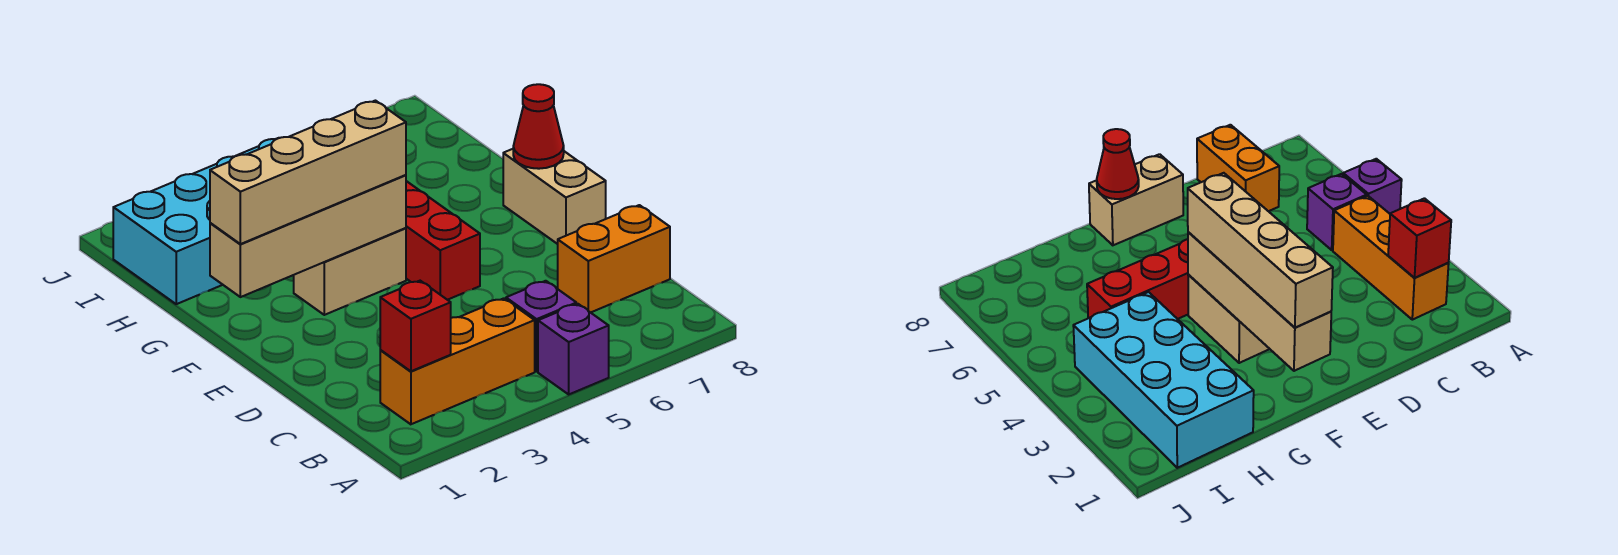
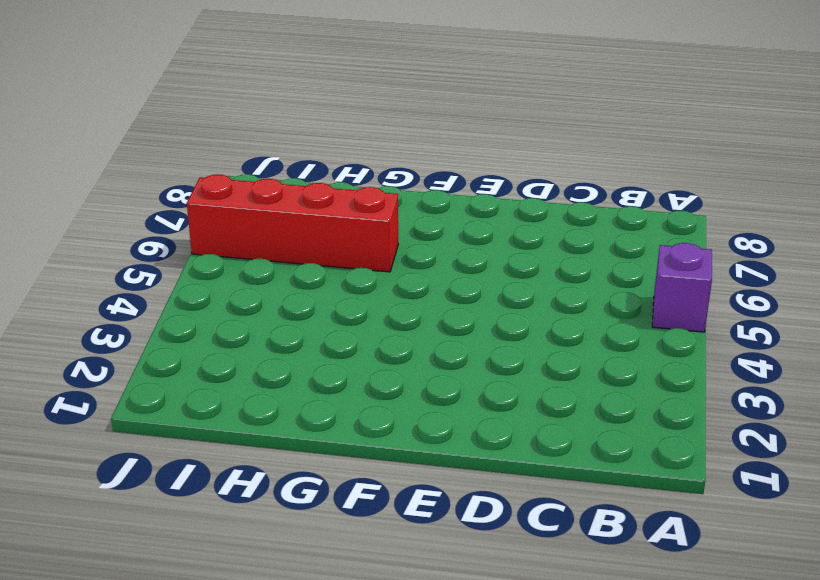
red brick G6:J6 level 1 -> red brick E5:H5 level 1
none -> orange brick B2:B4 level 1
none -> purple brick B5 level 1
none -> orange brick C7:C8 level 1

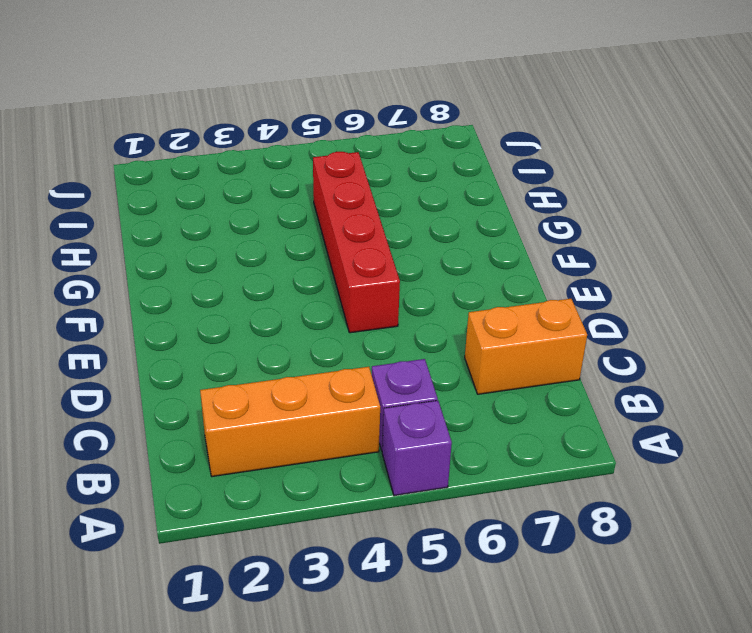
none -> tan brick E8:F8 level 1
none -> tan brick F3:F4 level 1
none -> cyan brick H1:I4 level 1

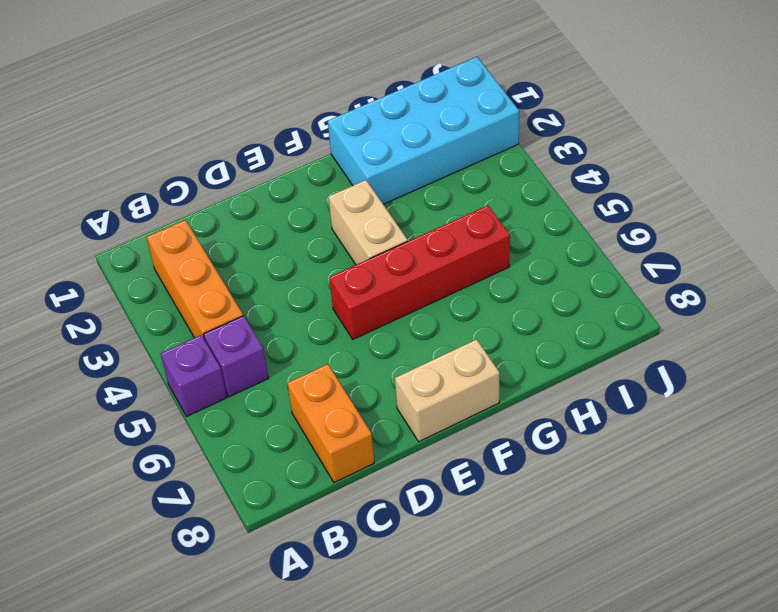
cyan brick G1:J2 level 1 -> cyan brick H1:I4 level 1
none -> red brick B2 level 2
none -> tan brick F1:F4 level 2
none -> red cone F8 level 2

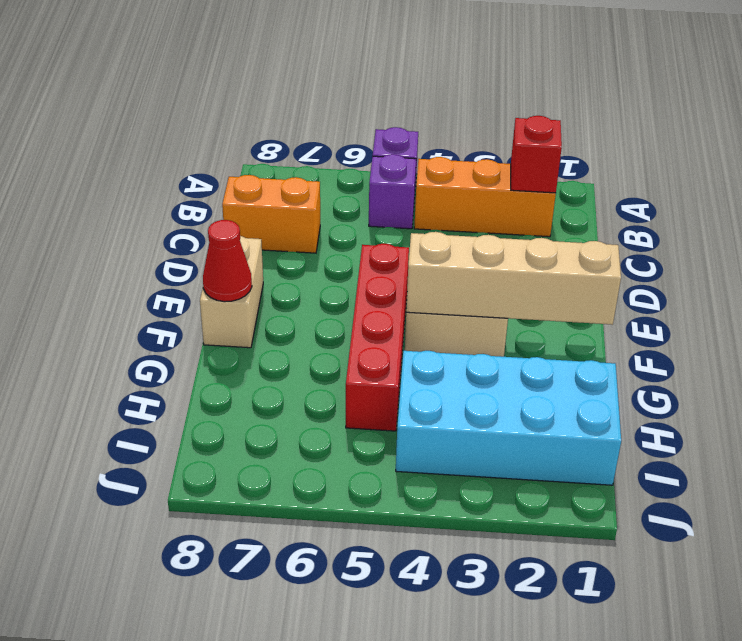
none -> tan brick F1:F4 level 3

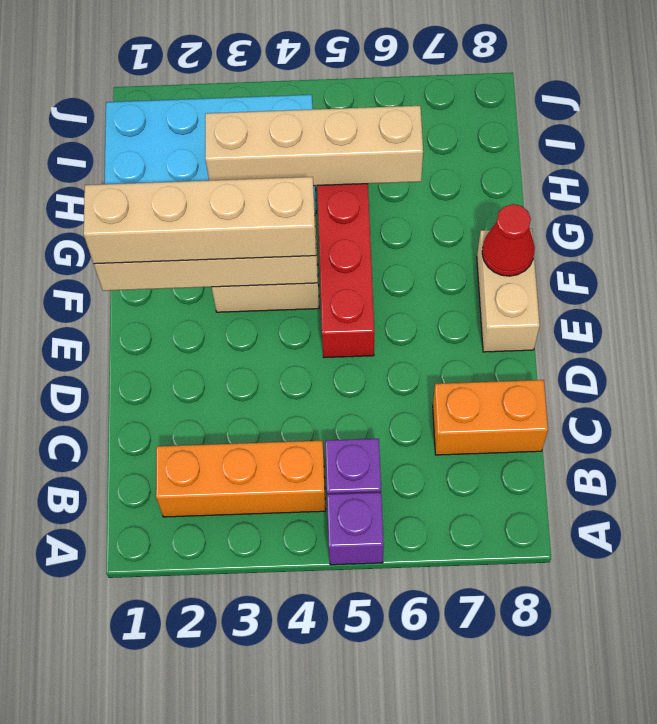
tan brick H3:H6 level 2 -> none
none -> red brick B2 level 2

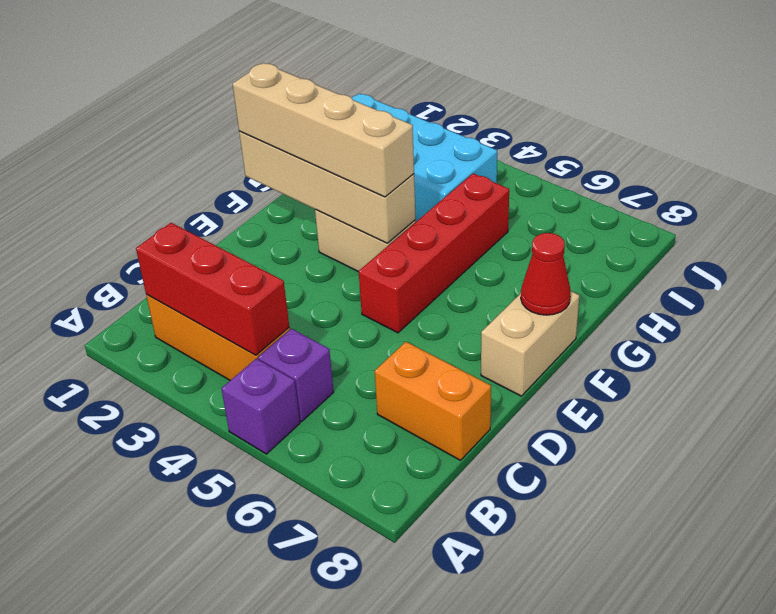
red brick B2:B4 level 2 -> red brick B2 level 2

